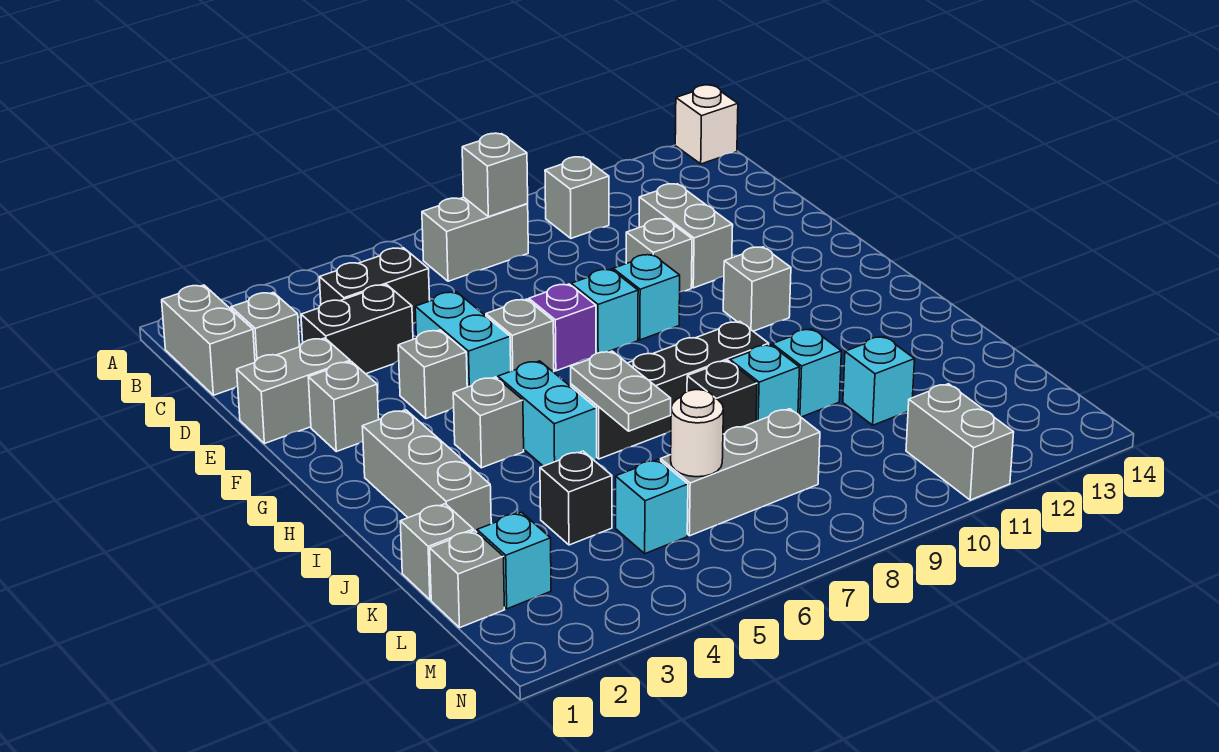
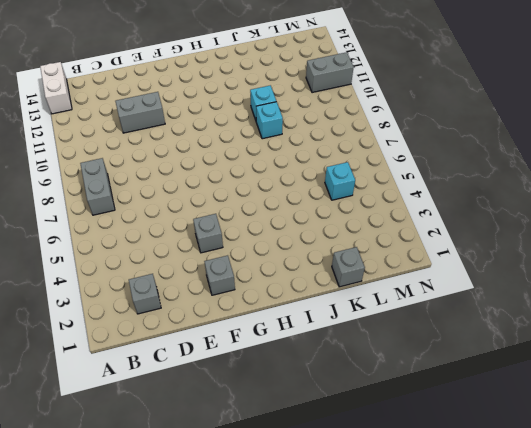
white brick A13:A14 level 1 -> white brick A14 level 1
none -> grey brick B1:C1 level 1
none -> grey brick B10 level 1
none -> black brick C4:C5 level 1
none -> black brick D3:D4 level 1

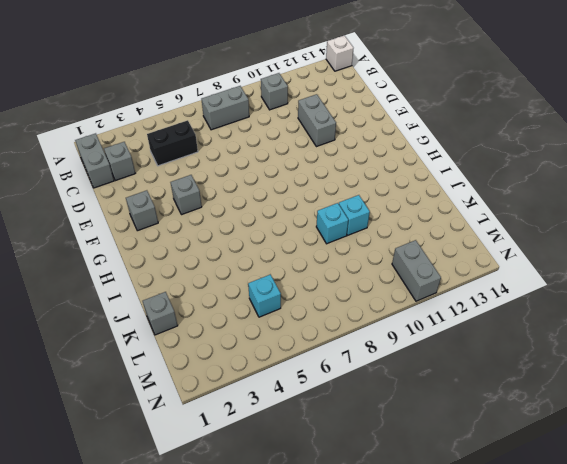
none -> black brick D3:D4 level 1
none -> grey brick E1:E2 level 1
none -> cyan brick E5:F5 level 1
none -> grey brick E10 level 1

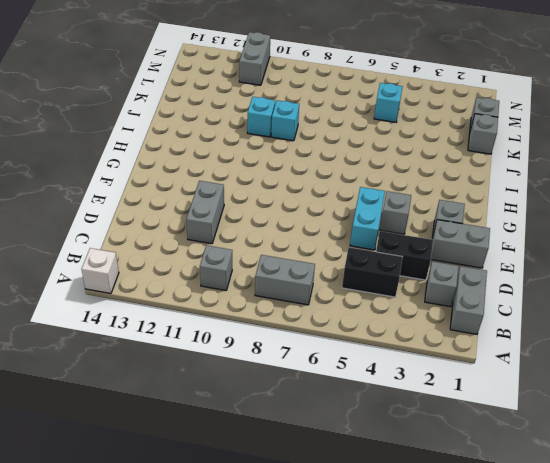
none -> grey brick E10 level 1
none -> grey brick F6 level 1
none -> purple brick F7 level 1
none -> cyan brick F8 level 1

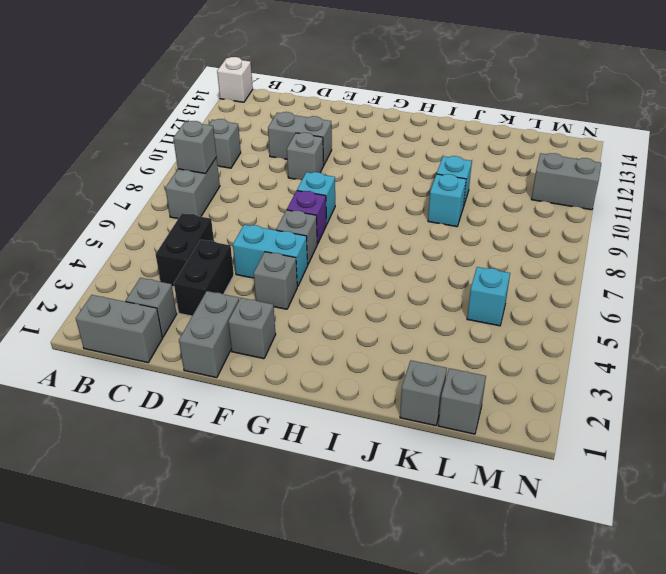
none -> cyan brick F9 level 1
none -> grey brick G11 level 1
none -> grey brick H2:J2 level 1
none -> grey brick H4 level 1

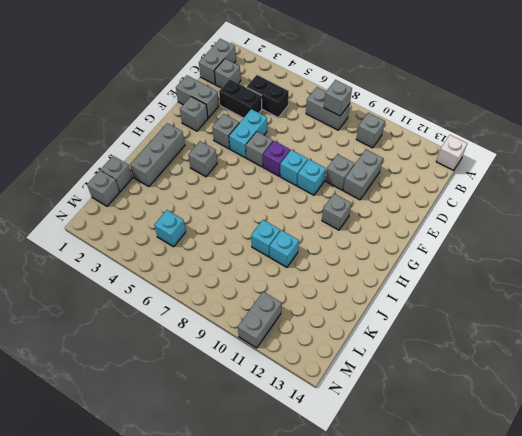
none -> cyan brick H5:I5 level 1
none -> black brick I6:I9 level 1
none -> black brick J8 level 1
none -> black brick K4 level 1

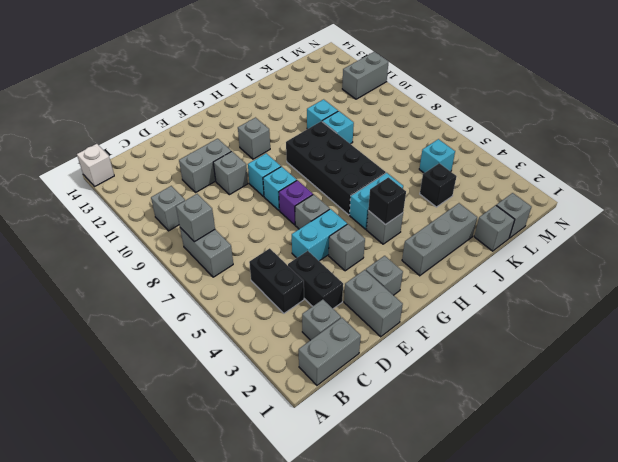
black brick H4 level 2 -> black brick J8 level 1
black brick H6:I9 level 1 -> black brick I6:I9 level 1
none -> cyan brick K11 level 1
none -> cyan brick L2 level 1
none -> grey brick L6:L8 level 1
none -> grey plate I6:J6 level 2

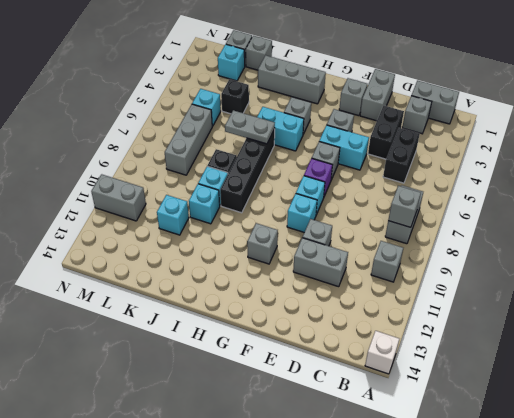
none -> white round brick L6 level 2

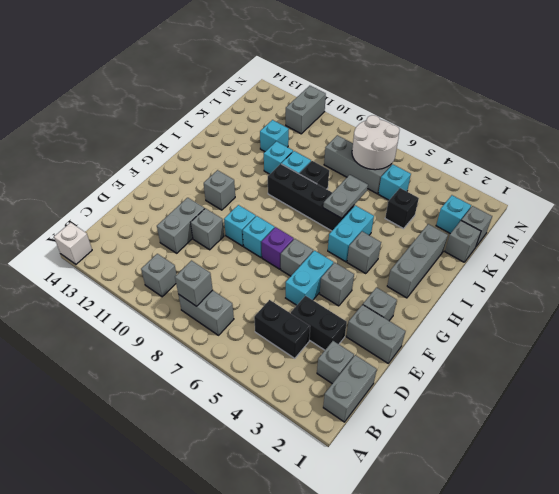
white round brick L6:M7 level 2 -> white round brick L6 level 2

